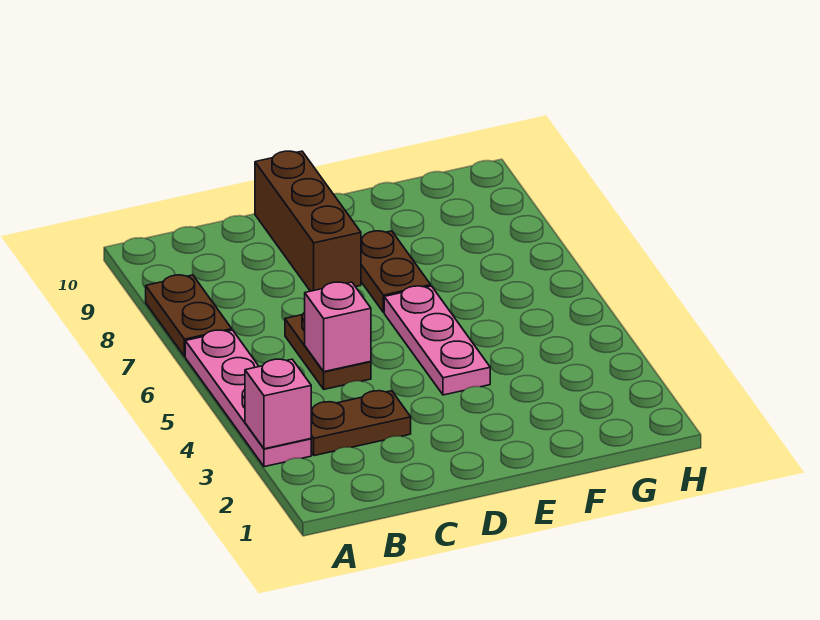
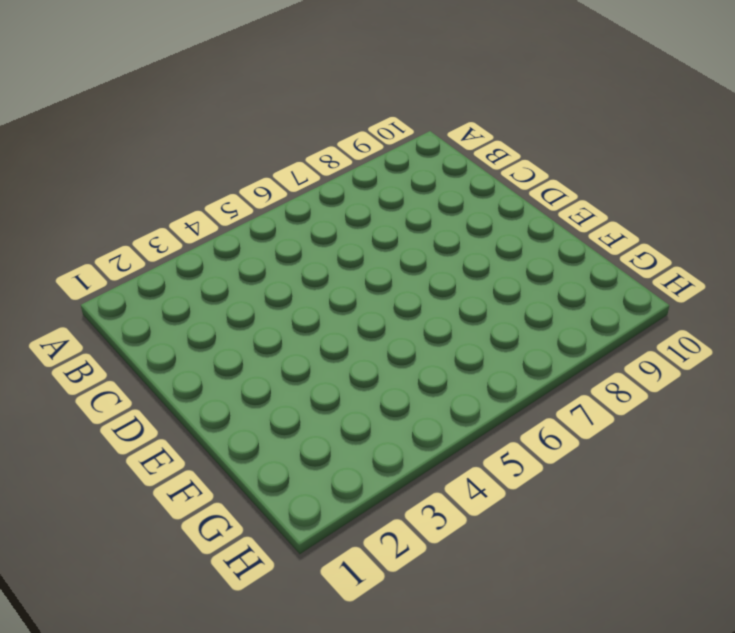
none -> pink plate A3:A6 level 1
none -> brown plate A7:A8 level 1

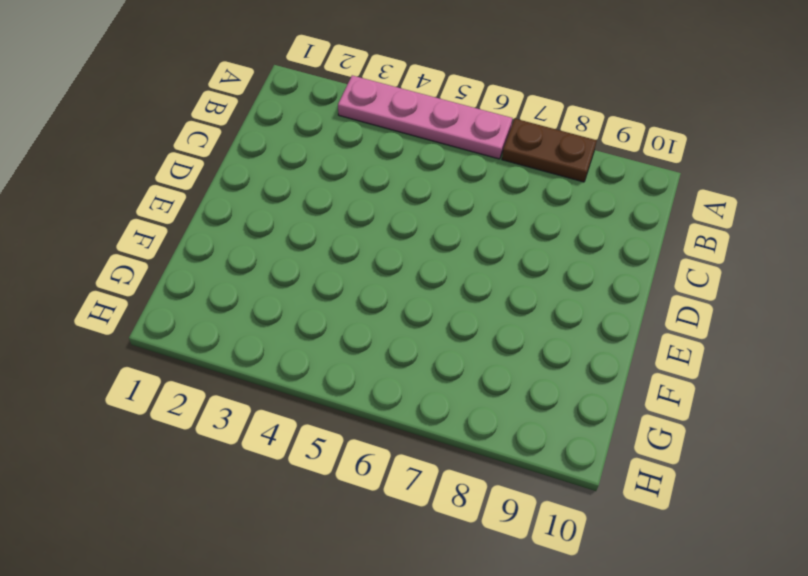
none -> brown plate B3:C3 level 1
none -> brown plate C5:C6 level 1

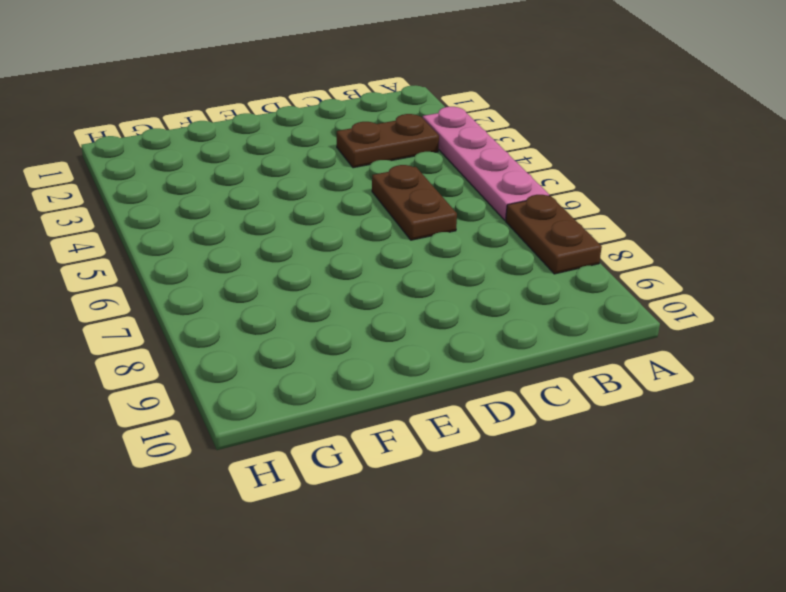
none -> brown brick D8:D10 level 1
none -> pink plate E4:E6 level 1

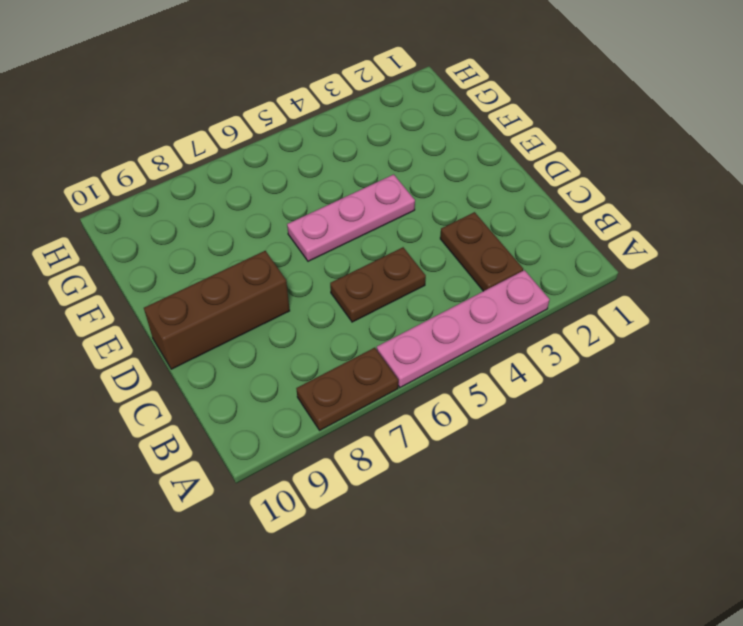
none -> brown plate E7:E8 level 1
none -> pink brick A3 level 2

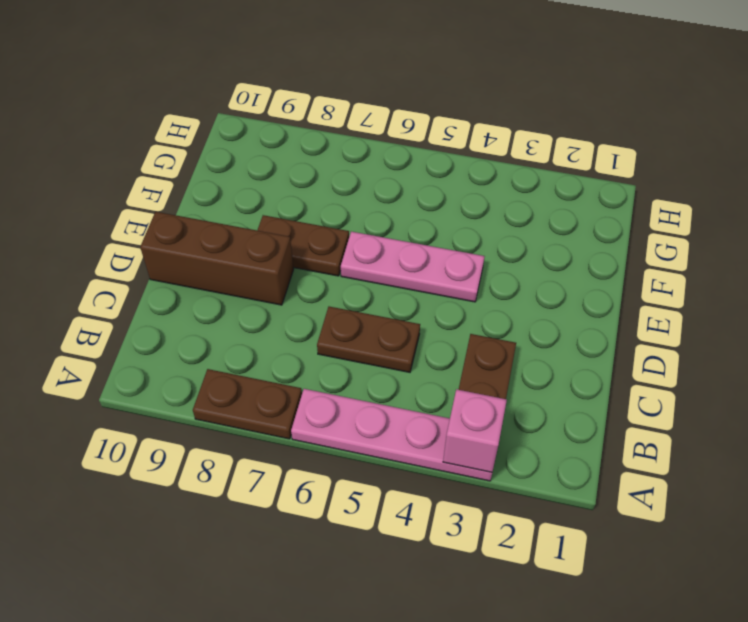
none -> pink brick C5 level 2

